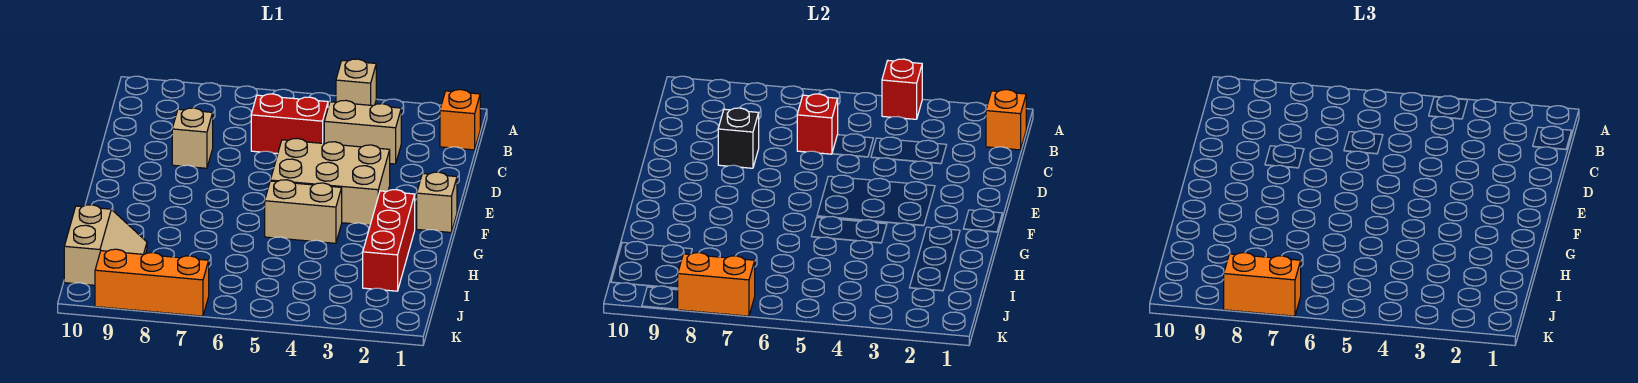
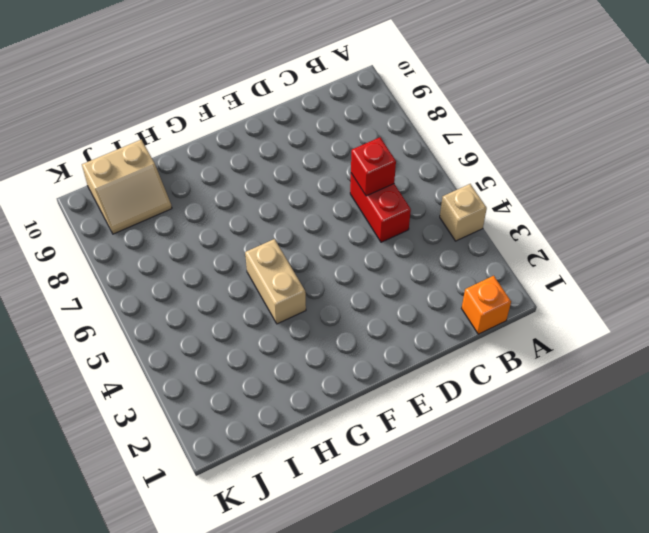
none -> tan brick C3:C4 level 1
none -> tan brick D8 level 1
none -> tan brick E3:F5 level 1

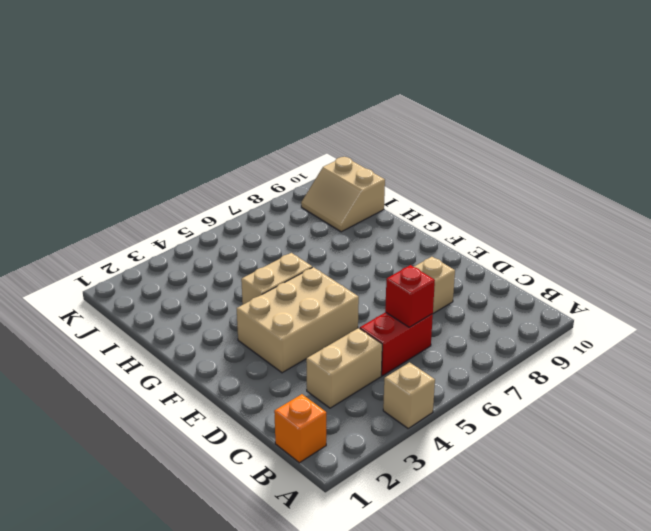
none -> tan brick F1 level 1
none -> red brick G2:I2 level 1
none -> orange brick K7:K9 level 1

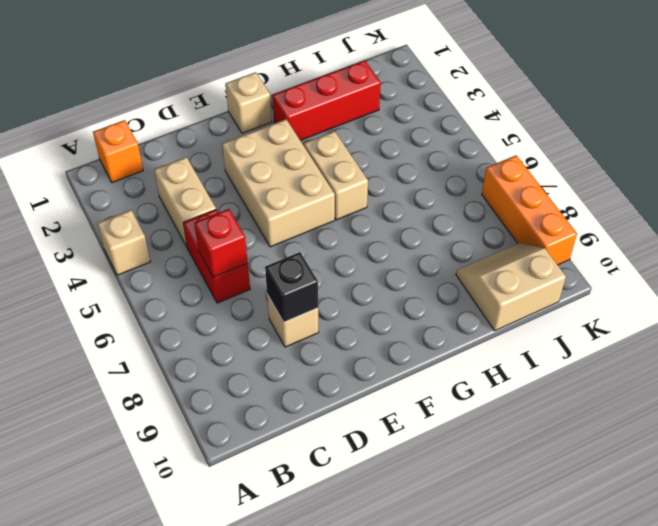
none -> red brick A4 level 2
none -> orange brick B1 level 2
none -> orange brick K7:K8 level 2

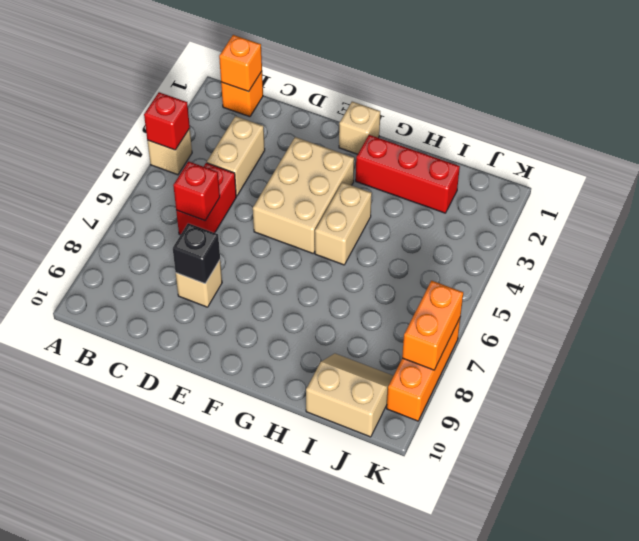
none -> orange brick K7:K8 level 3

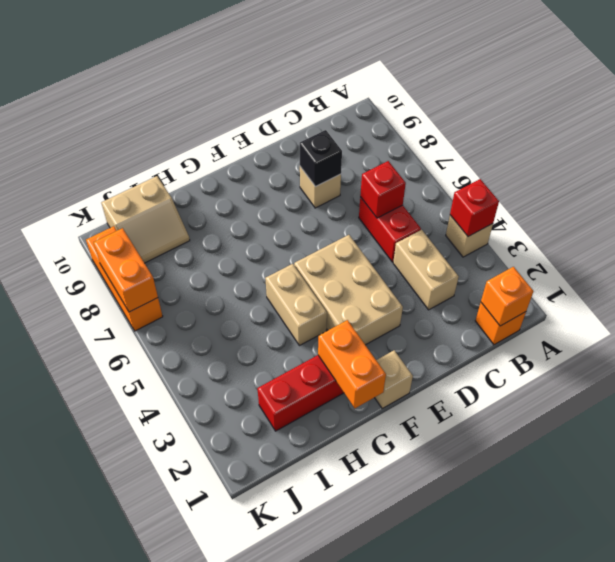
orange brick G1:G2 level 2 -> orange brick K7:K8 level 3

